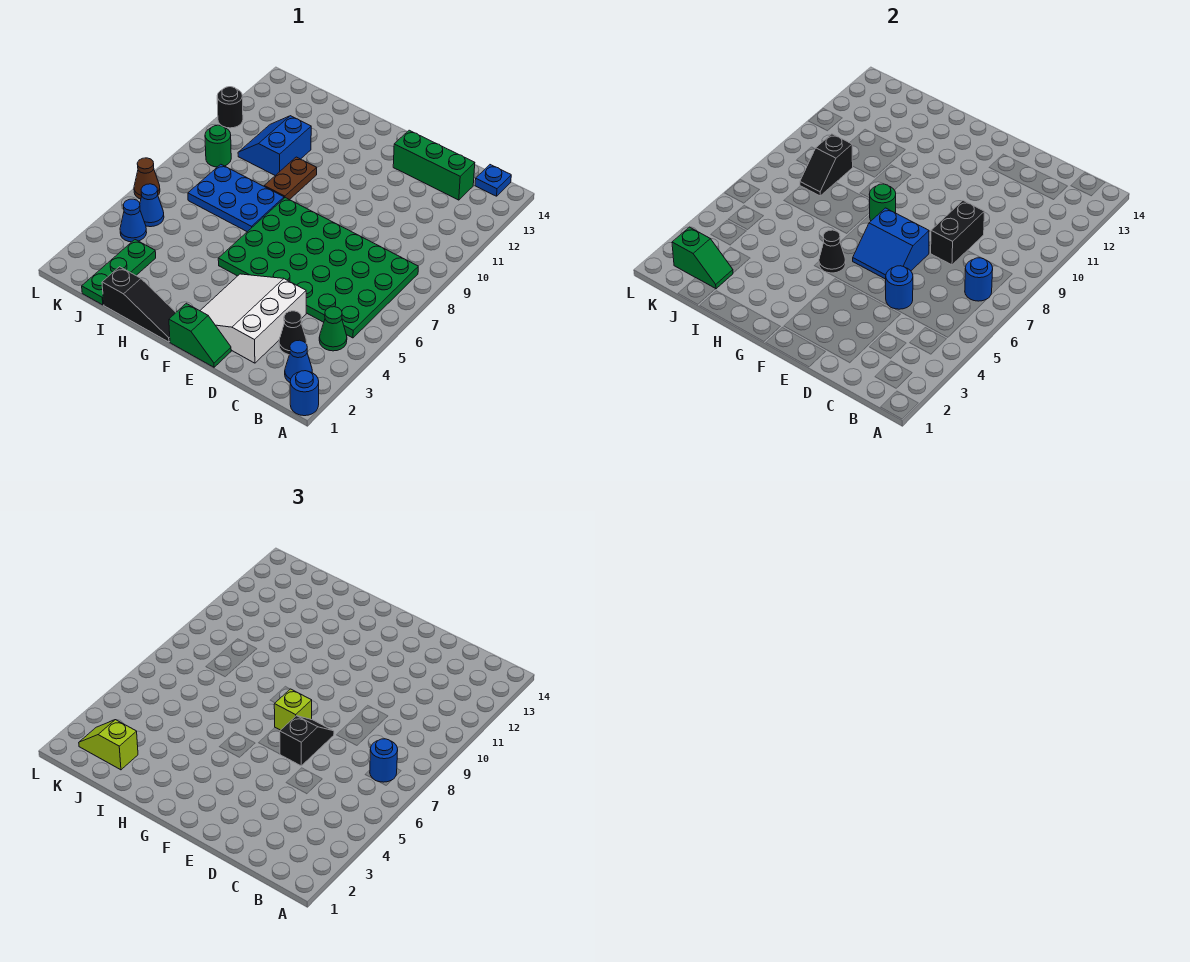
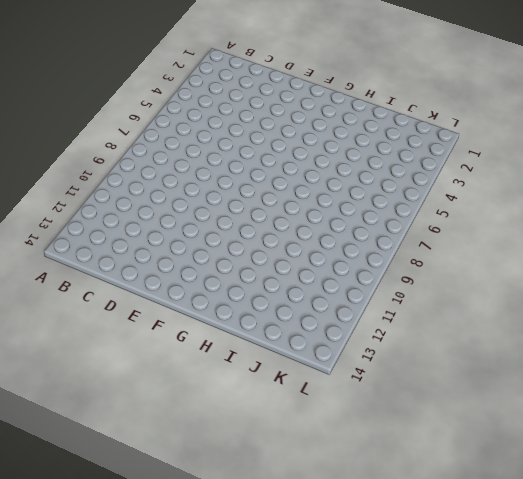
none -> blue round brick A1 level 1
none -> blue cone B2 level 1
none -> green cone B4 level 1
none -> green plate B5:G8 level 1

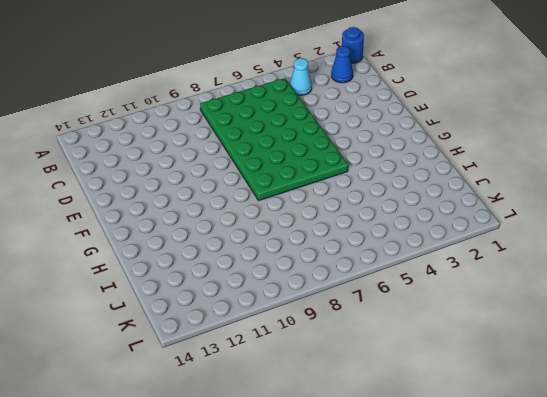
cyan cone B4 level 1 -> green cone B4 level 1
none -> blue plate B14 level 1
none -> black cone C3 level 1
none -> green brick C13:E13 level 1
none -> white slope D2:F4 level 1 top D

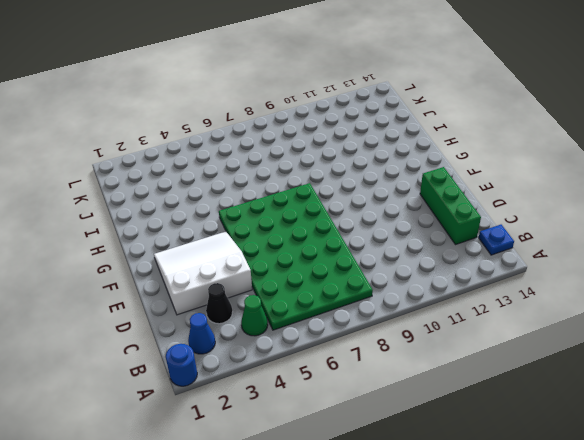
none -> green slope E1:F1 level 1 top F
none -> black slope G1:I1 level 1 top I
none -> blue plate H7:J8 level 1
none -> brown plate H9:H10 level 1

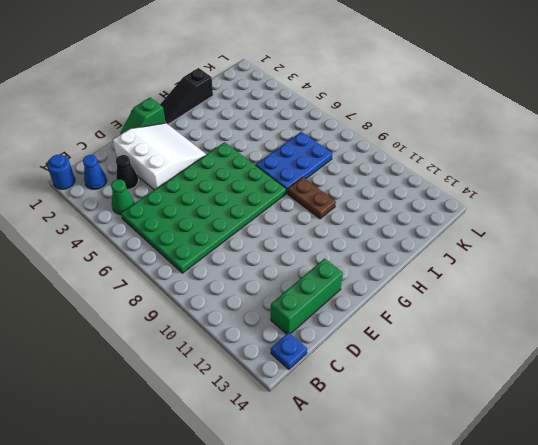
none -> blue slope I10:J11 level 1 top I
none -> green plate J1:J3 level 1
none -> blue cone K4 level 1
none -> blue cone K5 level 1

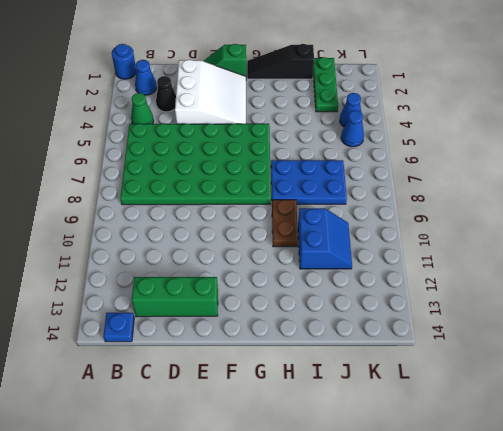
none -> green round brick K9 level 1
none -> brown cone L6 level 1
none -> black round brick L11 level 1
none -> blue round brick B7 level 2

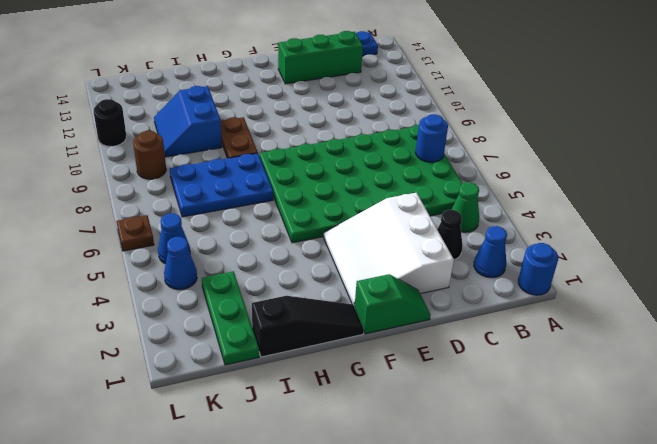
brown round brick K9 level 1 -> green round brick K9 level 1
brown plate L6 level 1 -> brown cone L6 level 1
none -> blue round brick D5 level 2
none -> black brick D8:D9 level 2
none -> blue slope E6:F7 level 2 top 7
none -> black cone G5 level 2

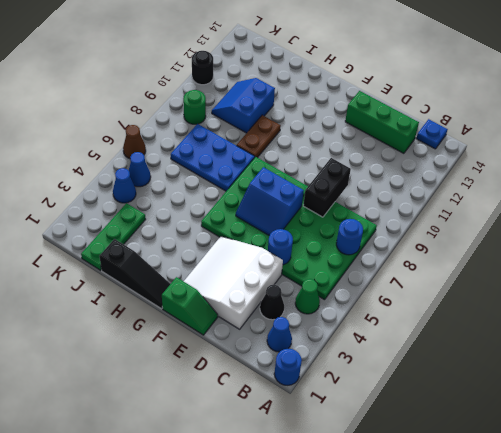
none -> black cone G5 level 2
none -> green round brick G8 level 2
none -> green slope J2:K2 level 2 top K
none -> black slope J8:J9 level 2 top 9

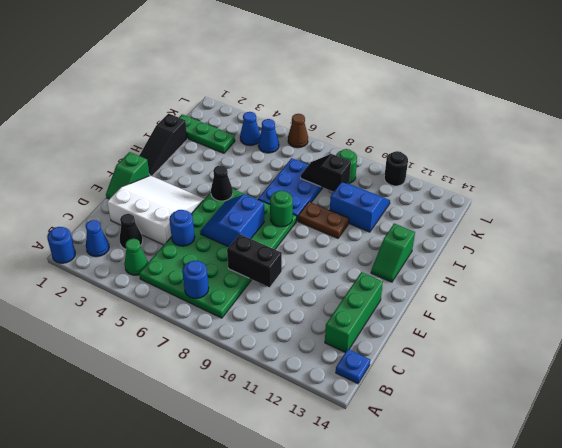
green slope G13:H13 level 1 top H -> green slope J2:K2 level 2 top K
none -> blue round brick B7 level 3
none -> black slope E6:E7 level 3 top 6
none -> lime brick F7 level 3
none -> lime slope J2:K2 level 3 top J

